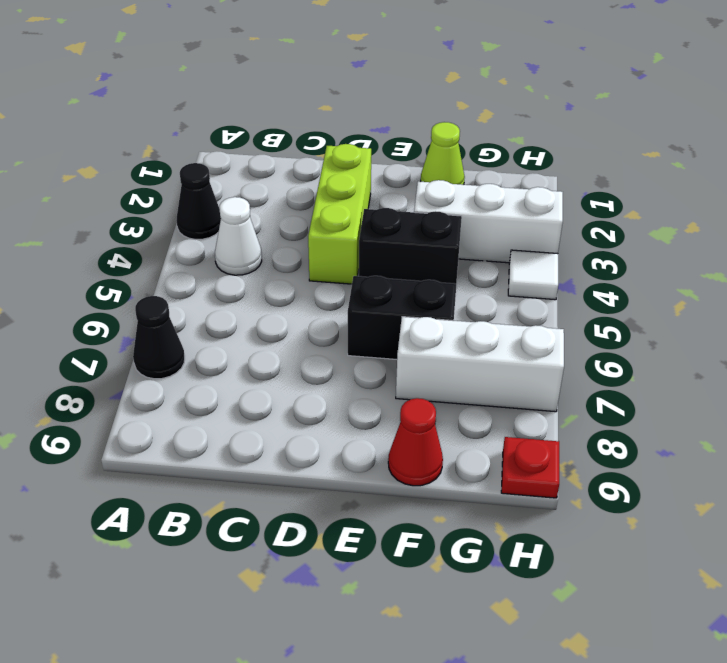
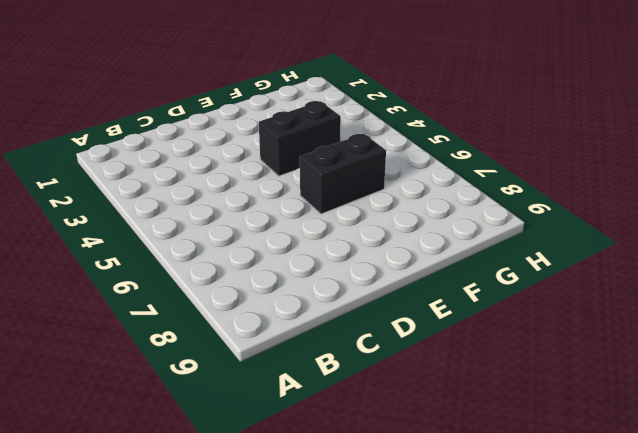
none -> black cone A3 level 1
none -> black cone A7 level 1
none -> white cone B4 level 1

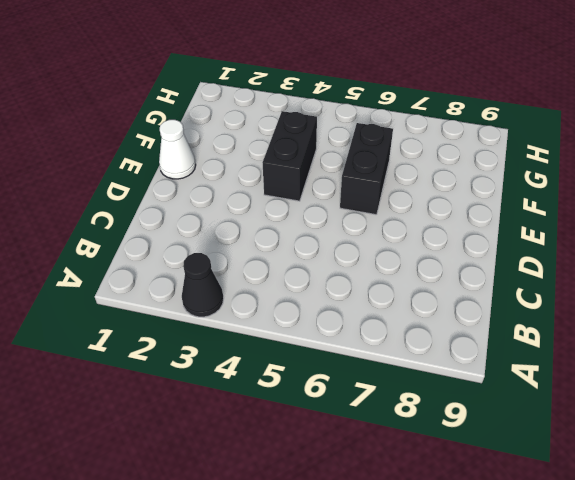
white cone E1 level 1 -> white cone B4 level 1
none -> black cone A7 level 1
none -> lime brick D2:D4 level 1
none -> lime cone F1 level 1

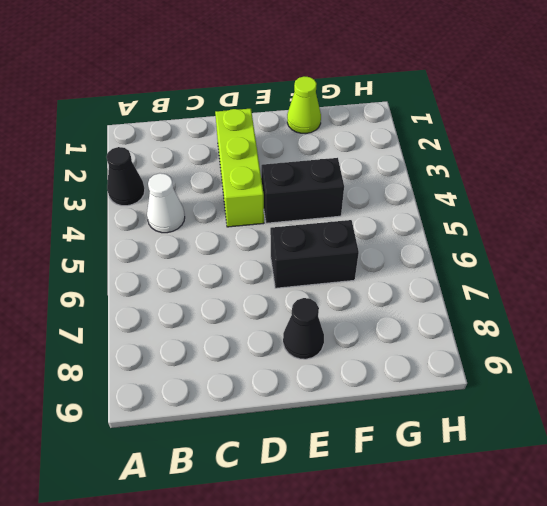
black cone E8 level 1 -> black cone A7 level 1
none -> white brick F3:H3 level 1
none -> white brick F7:H7 level 1
none -> red cone F9 level 1

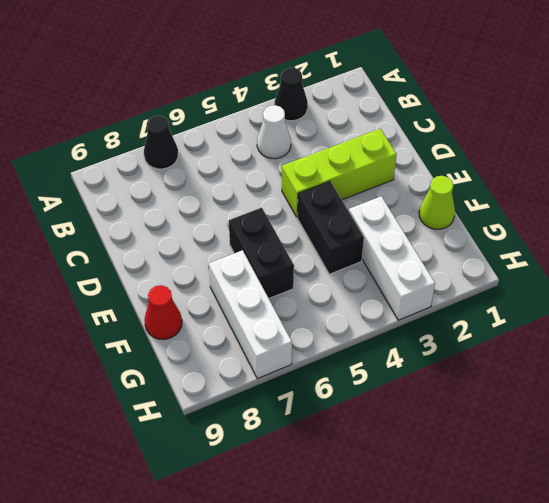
none -> white tile H4 level 1
none -> red plate H9 level 1

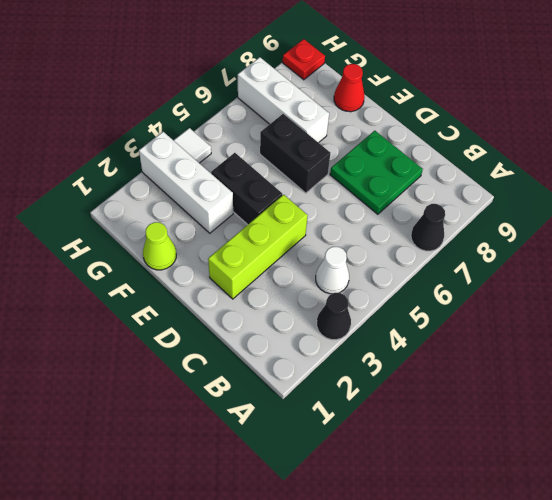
green plate C7:D8 level 1 -> none

